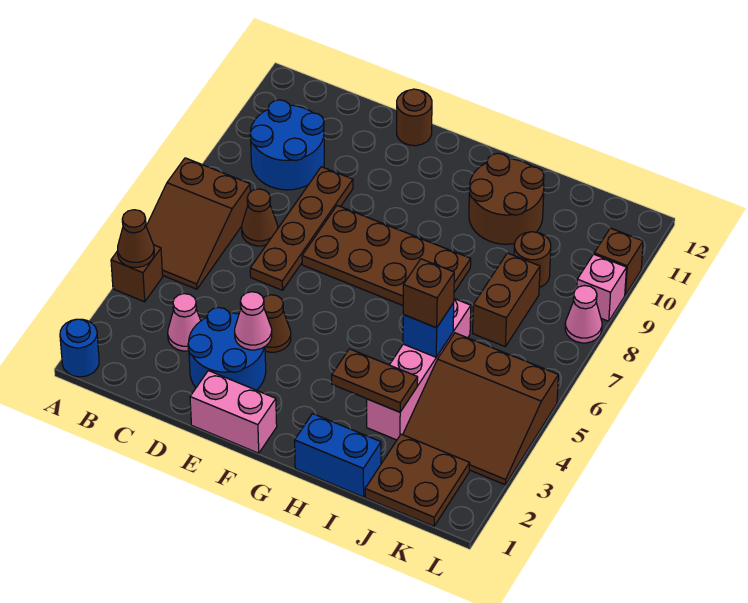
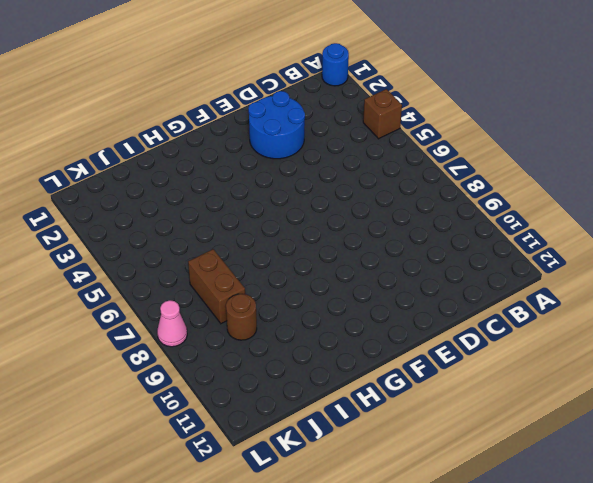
none -> brown slope A5:B7 level 1 top 7
none -> blue round brick B9:C10 level 1
none -> pink cone C3 level 1

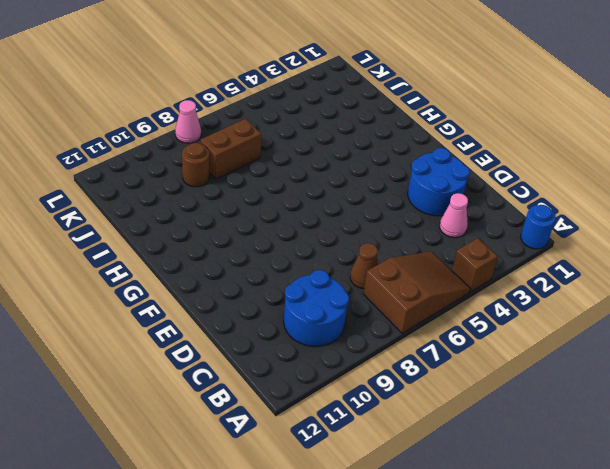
none -> brown plate D6:D9 level 1
none -> pink brick E1:F1 level 1
none -> brown cone E4 level 1

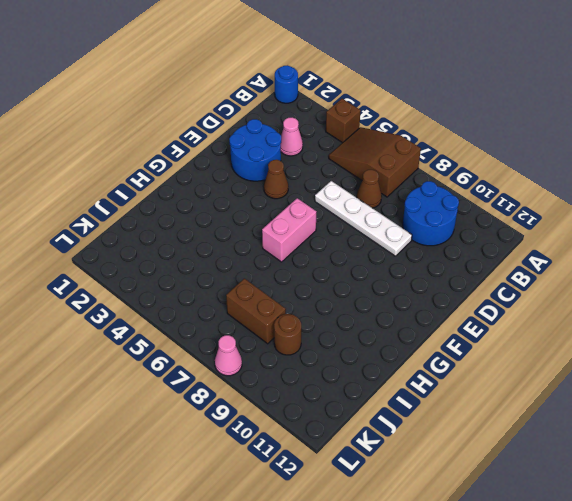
white plate D6:D9 level 1 -> brown plate D6:D9 level 1
pink brick F6:G6 level 1 -> pink brick E1:F1 level 1
none -> brown plate E7:H8 level 1
none -> brown round brick E12 level 1
none -> blue brick H1:I1 level 1

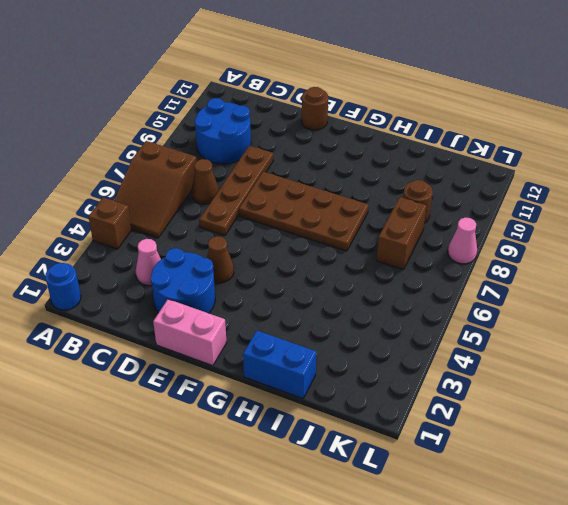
none -> brown round brick H10:I11 level 1
none -> pink brick I3:I6 level 1
none -> brown plate J1:K2 level 1

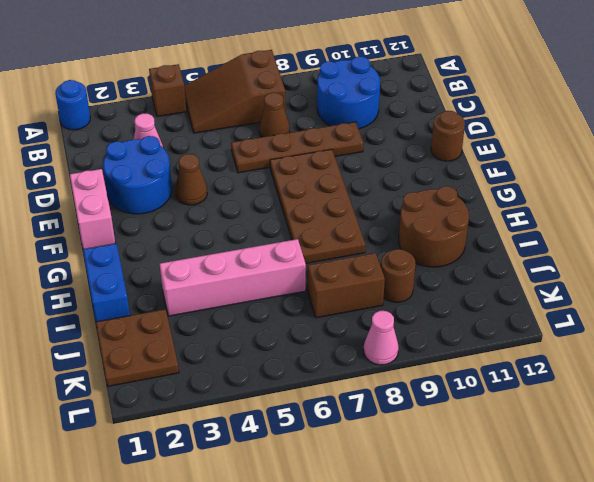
none -> brown slope J3:L5 level 1 top 5
none -> pink brick L9 level 1
none -> brown brick L10 level 1

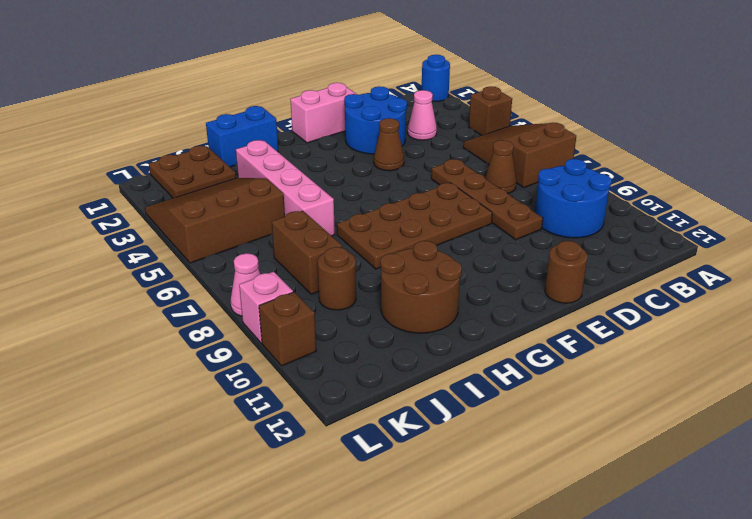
none -> brown cone A4 level 2
none -> pink cone E3 level 2
none -> brown plate H3:I3 level 2

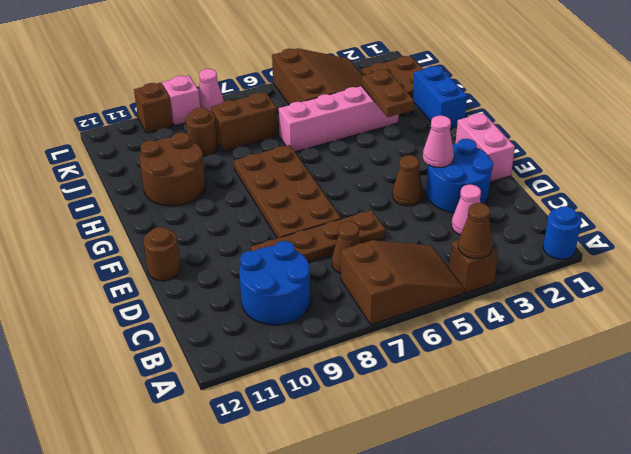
none -> blue brick I5 level 2
none -> brown brick I5 level 3

